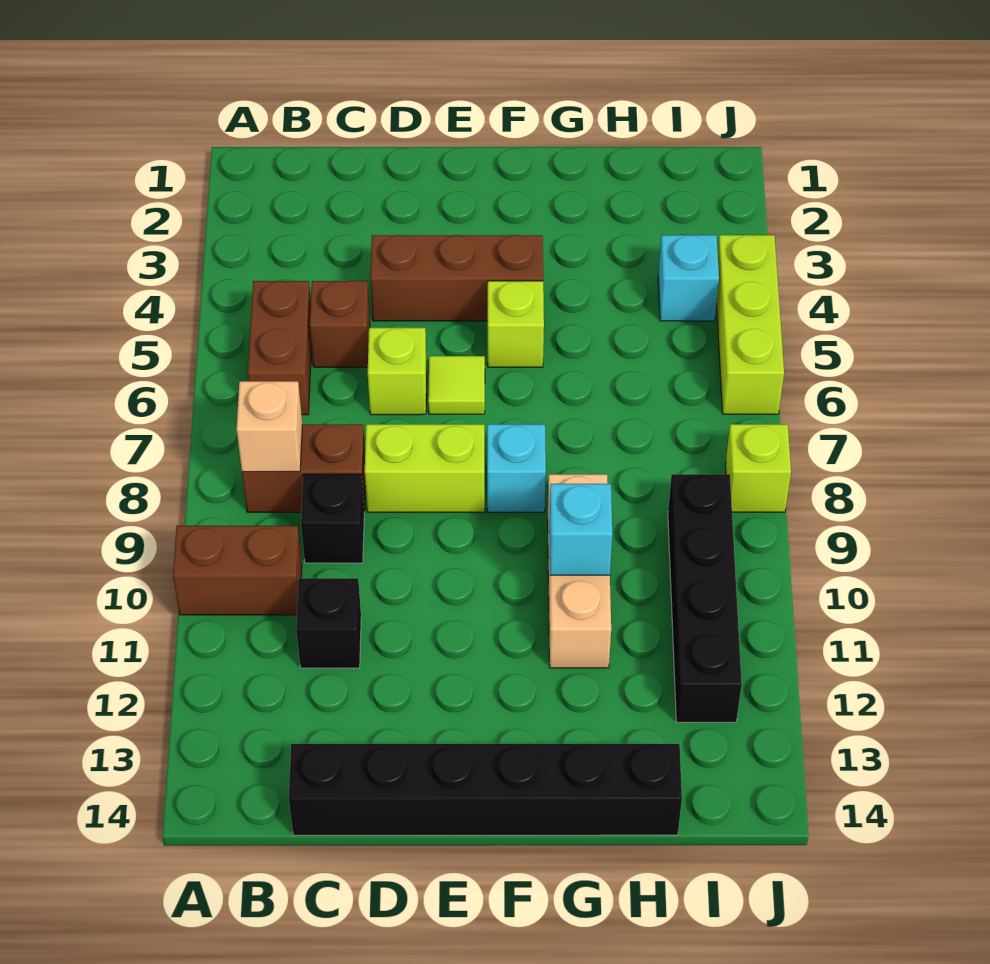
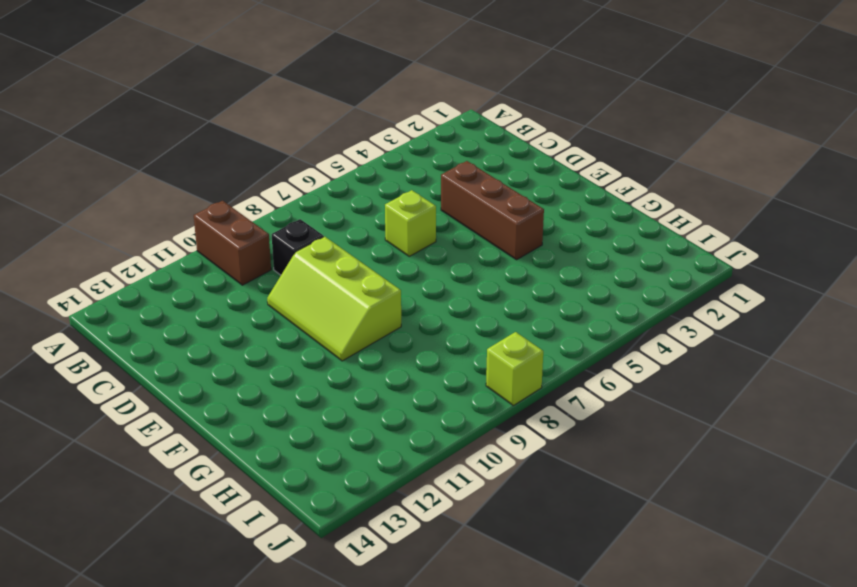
lime slope D9:F10 level 1 top 9 -> none
none -> brown brick B5:B6 level 1
none -> brown brick B8:C8 level 1
none -> brown brick C5 level 1

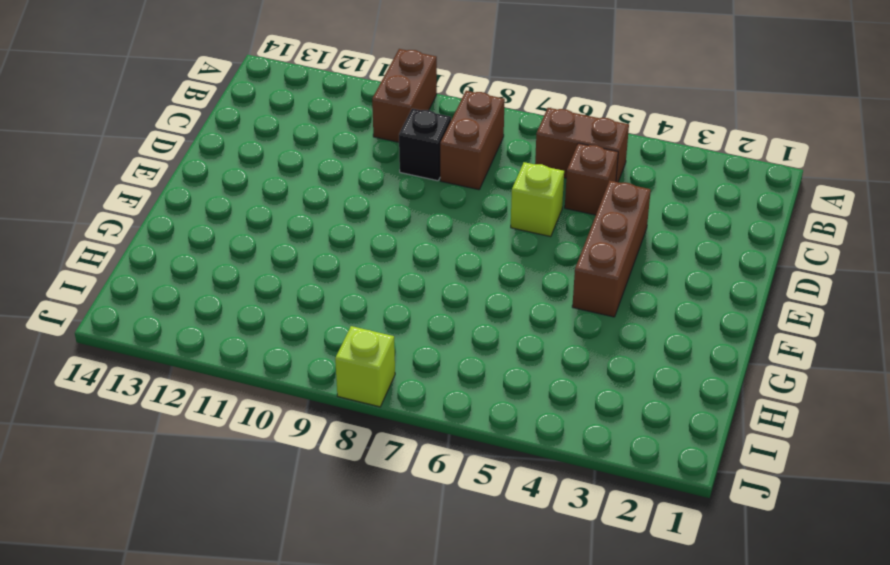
none -> black brick C11 level 1
none -> black brick C14:H14 level 1
none -> lime brick D8:E8 level 1

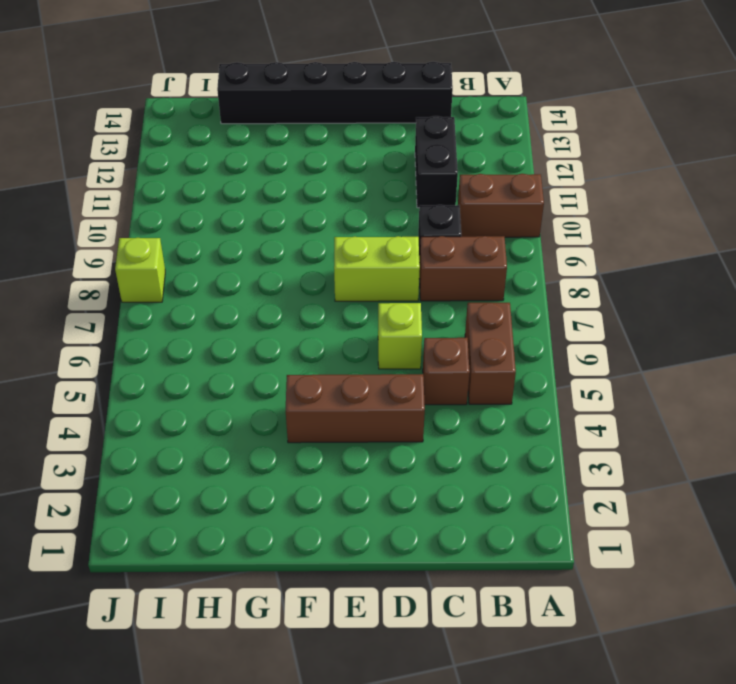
black brick C11:C12 level 1 -> black brick C11 level 1
none -> lime tile E6 level 1
none -> lime brick F5 level 1
none -> cyan brick F8 level 1

